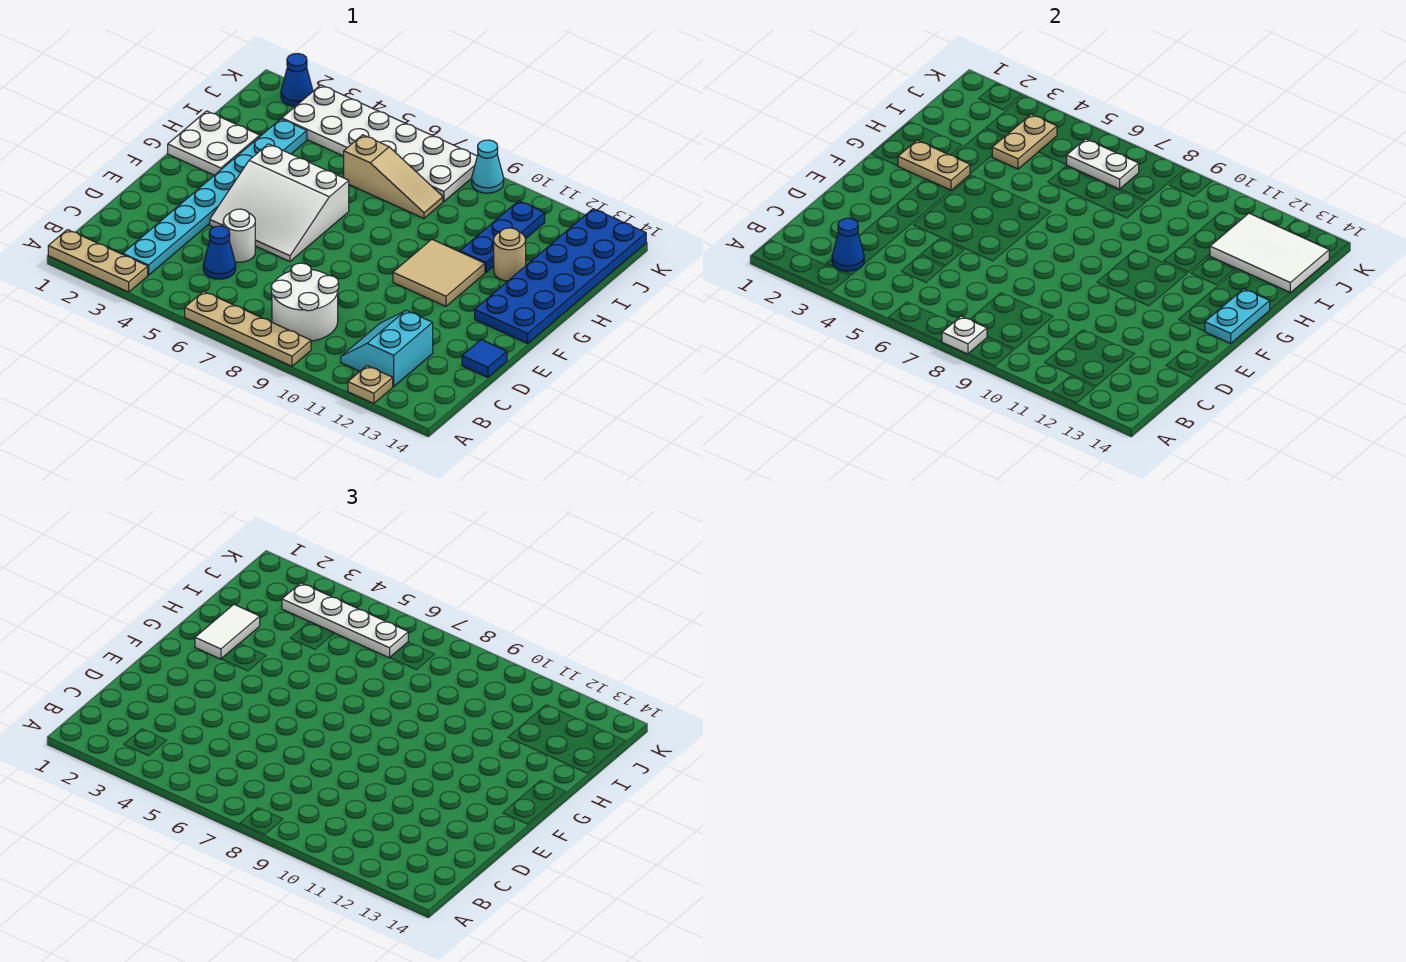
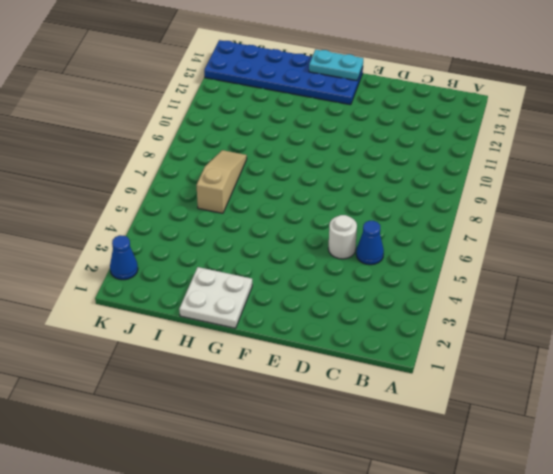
none -> tan plate A1:A3 level 1
none -> tan plate A6:A9 level 1
none -> tan plate A12 level 1

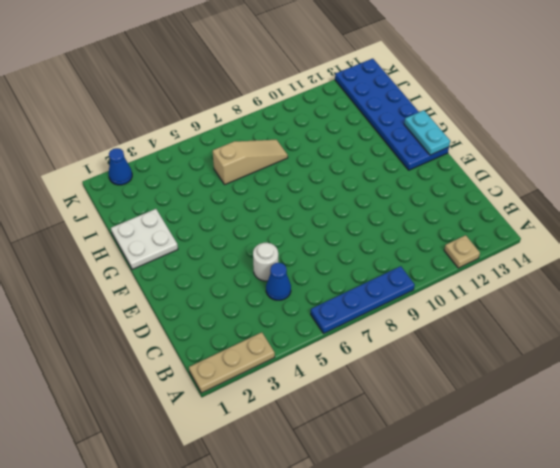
blue plate A6:A9 level 1 -> tan plate A6:A9 level 1
none -> cyan plate B3:I3 level 1
none -> white round brick B8:C9 level 1
none -> cyan slope B11:C12 level 1 top 12

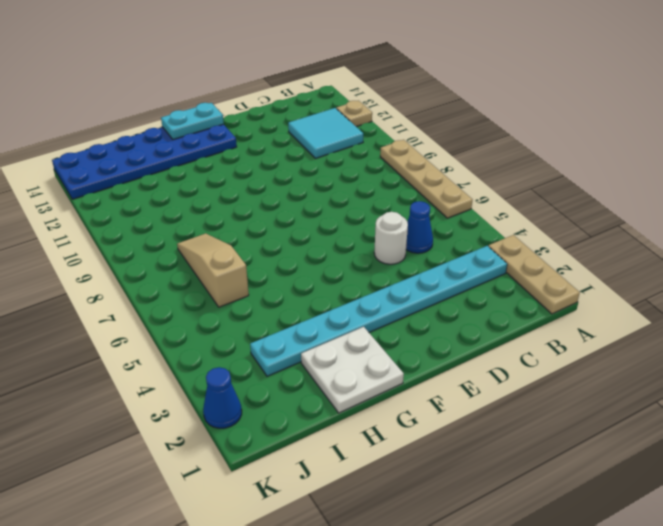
cyan tile B11:C12 level 1 -> cyan slope B11:C12 level 1 top 12
none -> white round brick B8:C9 level 1
none -> blue tile D14 level 1
none -> white slope E4:G6 level 1 top G

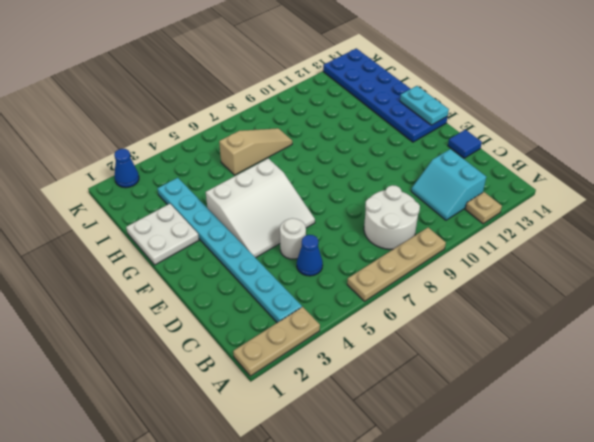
none -> tan tile F10:G11 level 1
none -> blue plate H11:J11 level 1
none -> tan round brick H12 level 1

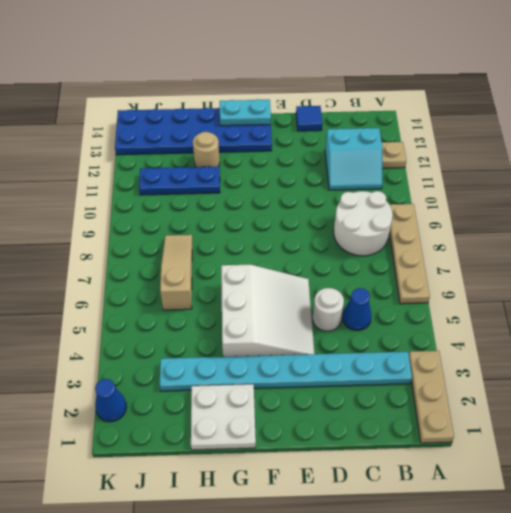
none -> tan tile F10:G11 level 1
none -> white plate J3:K8 level 1
none -> cyan cone K9 level 1

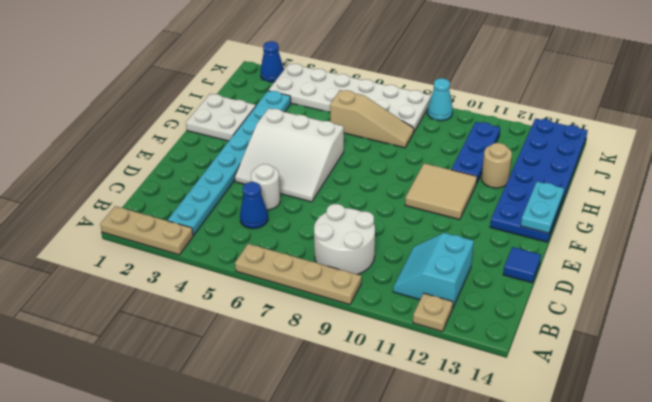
none -> white plate A8 level 2
none -> blue cone B3 level 2
none -> tan plate G2:G3 level 2

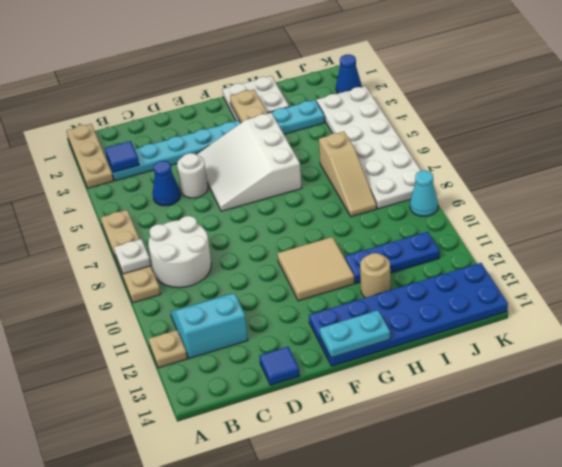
blue tile B3 level 2 -> blue cone B3 level 2
none -> tan plate I4:J4 level 2
none -> white tile I12:J14 level 2
none -> white plate J6:J7 level 2

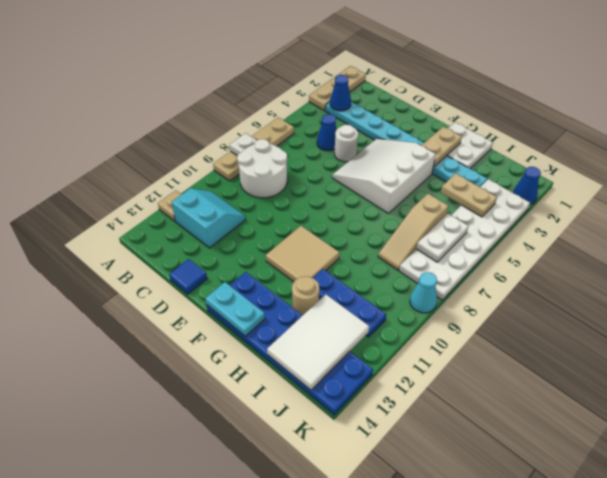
none -> white tile G2:H2 level 3
none -> white plate J3:J6 level 3

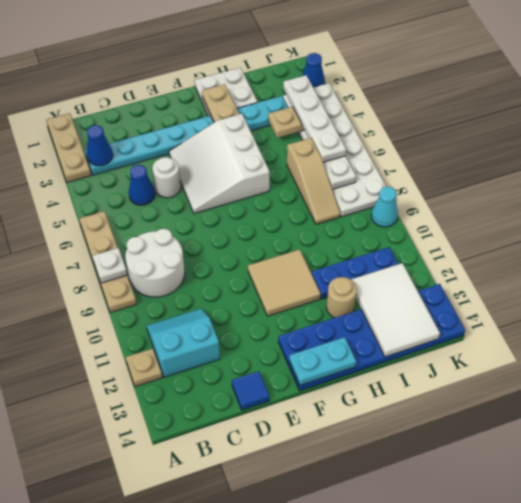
none -> white tile G2:H2 level 3

